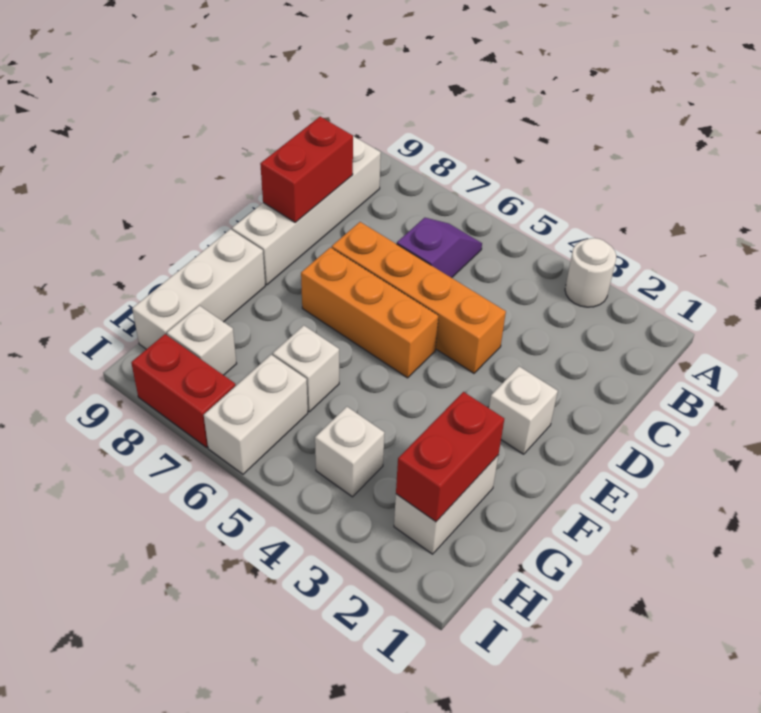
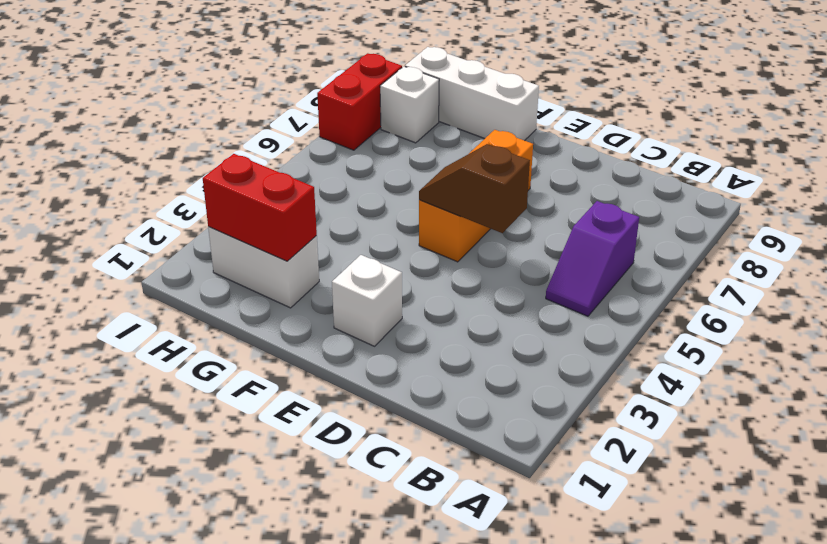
purple slope B5:B6 level 1 top 6 -> purple slope B6:C6 level 1 top C
brown slope D5:E5 level 2 top D -> none
none -> white round brick A3 level 1
none -> white brick B9:E9 level 1
none -> orange brick D4:D7 level 1

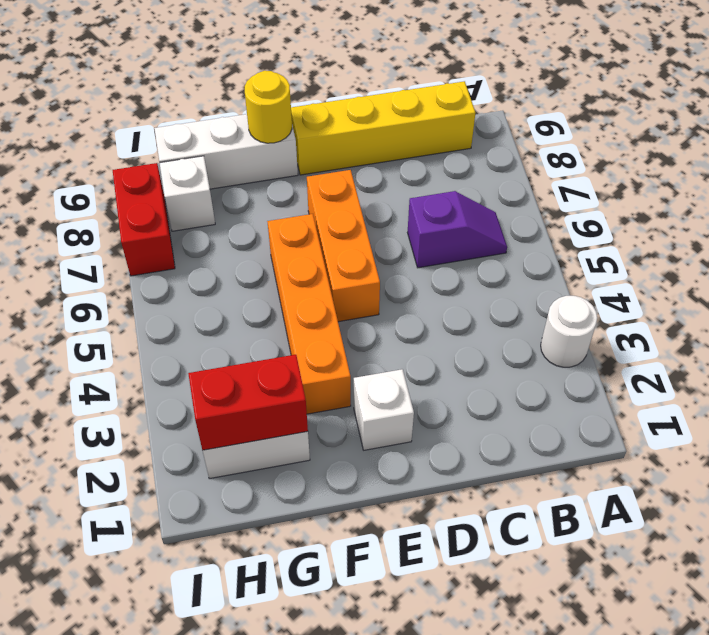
yellow brick B9:E9 level 1 -> white brick B9:E9 level 1
orange brick F3:F6 level 1 -> orange brick D4:D7 level 1
yellow round brick F9 level 2 -> none
none -> white brick G6 level 1
none -> white brick H4 level 1
none -> white brick H6:I6 level 1

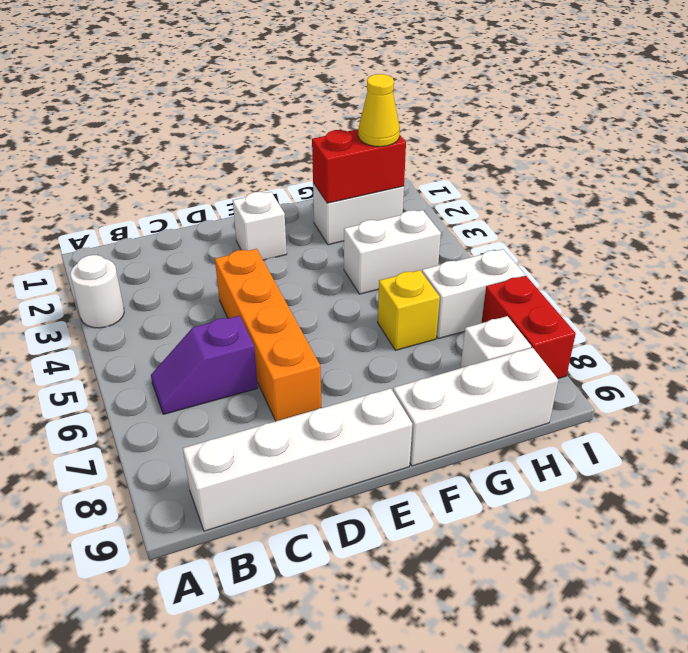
white brick G4:H4 level 1 -> white brick H4 level 1
yellow brick G6 level 1 -> white brick G6 level 1
yellow cone H2 level 3 -> none
none -> orange brick E5:E7 level 1
none -> red brick C9:D9 level 2

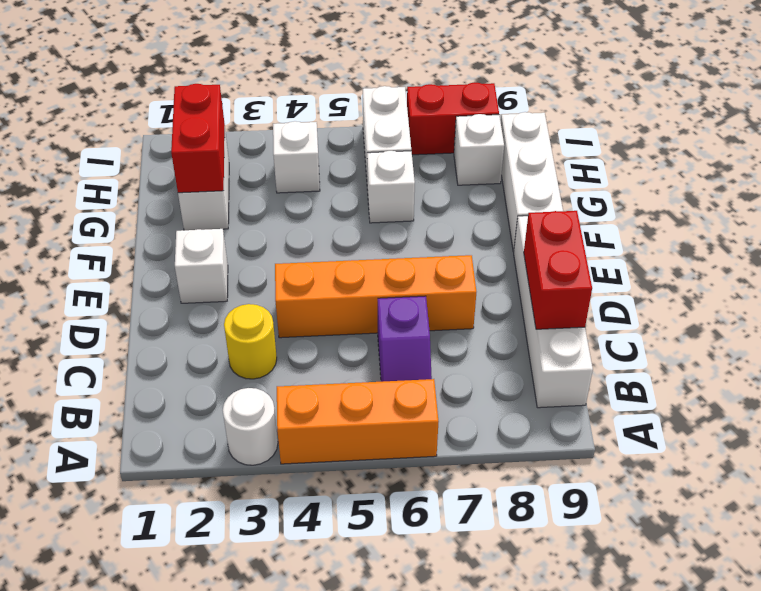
orange brick A4:A6 level 1 -> orange brick E5:E7 level 1
yellow round brick C3 level 1 -> none

